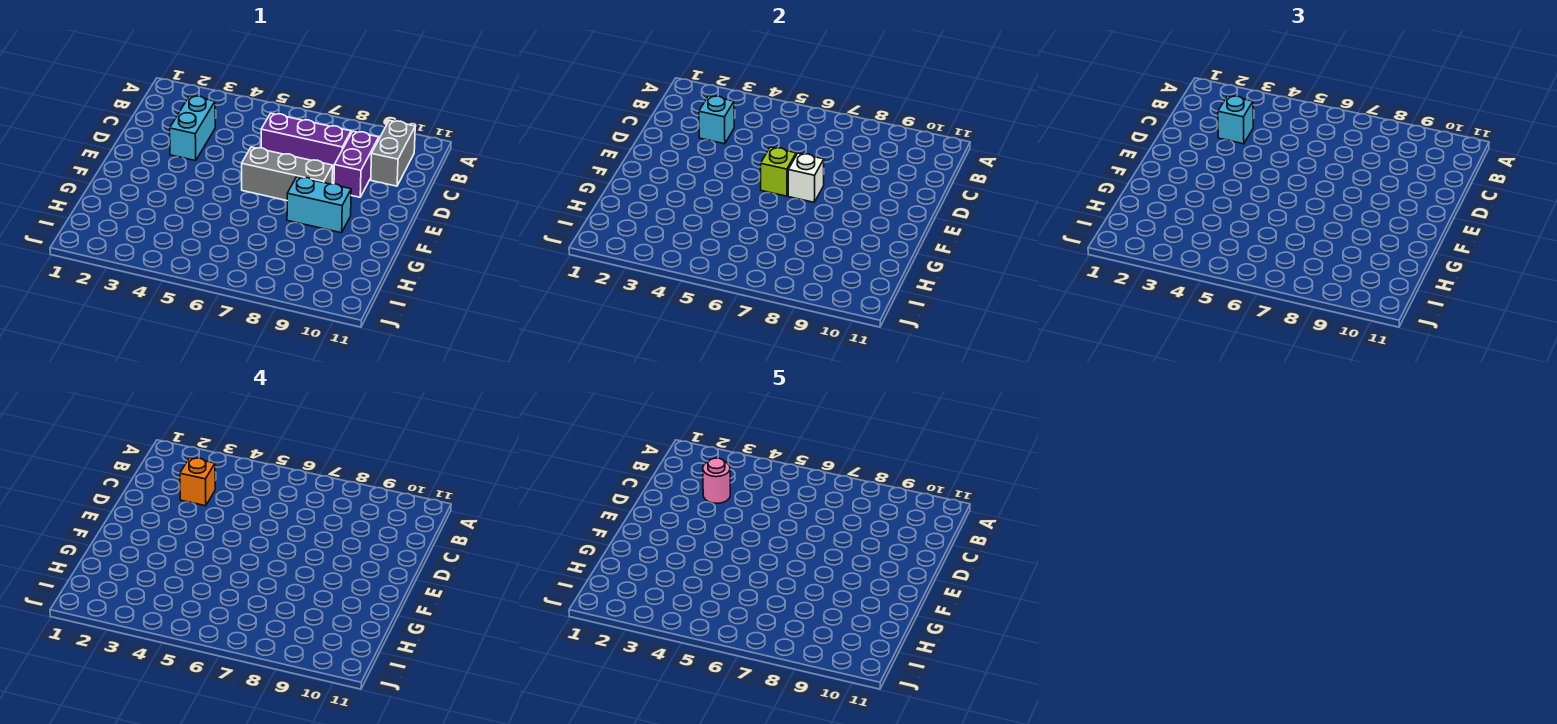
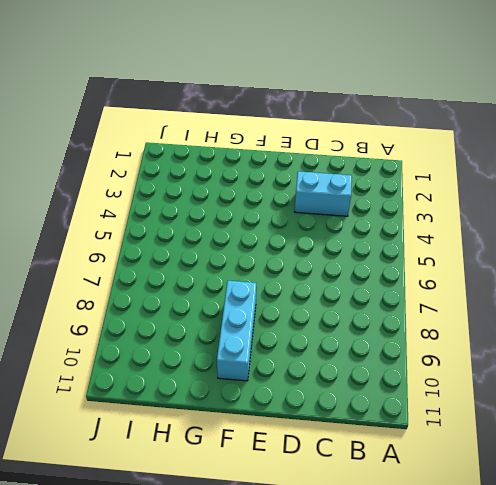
cyan brick F8:F10 level 1 -> cyan brick F8:F9 level 1
none -> grey brick B10:C10 level 1
none -> purple brick C6:C8 level 1
none -> purple brick C9:D9 level 1

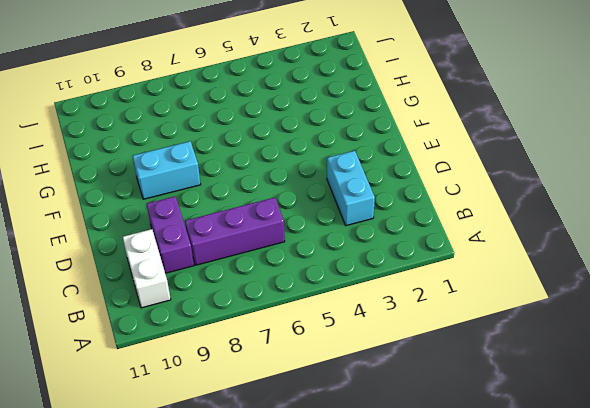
white brick B10:C10 level 1 -> grey brick B10:C10 level 1
none -> grey brick E6:E8 level 1
none -> cyan brick C3 level 2
none -> lime brick E6 level 2

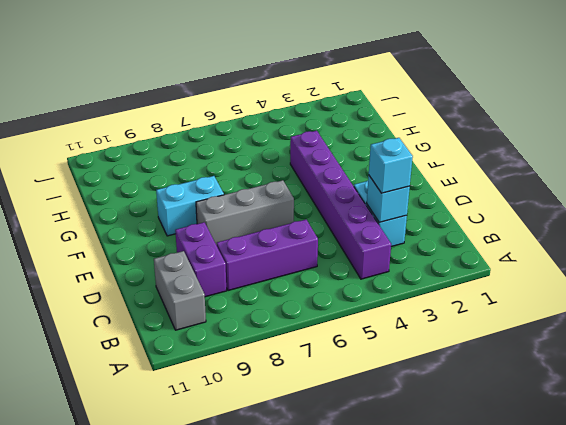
purple brick B4:G4 level 1 -> none
none -> lime brick E6 level 2
none -> white brick E7 level 2
none -> orange brick C3 level 4

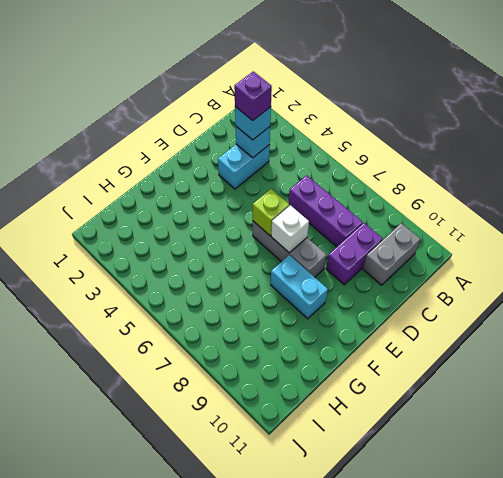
purple brick C3 level 4 -> orange brick C3 level 4
none -> pink round brick C3 level 5

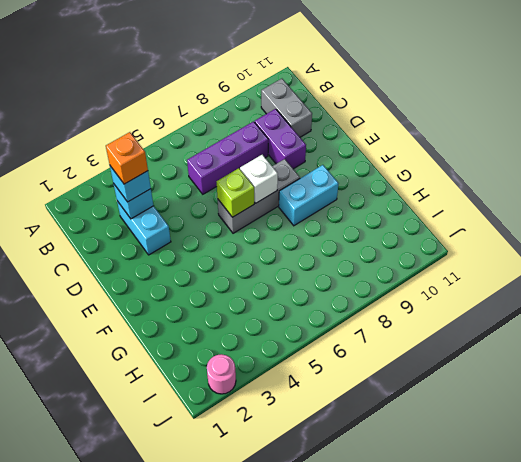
pink round brick J2 level 1 -> pink round brick C3 level 5

